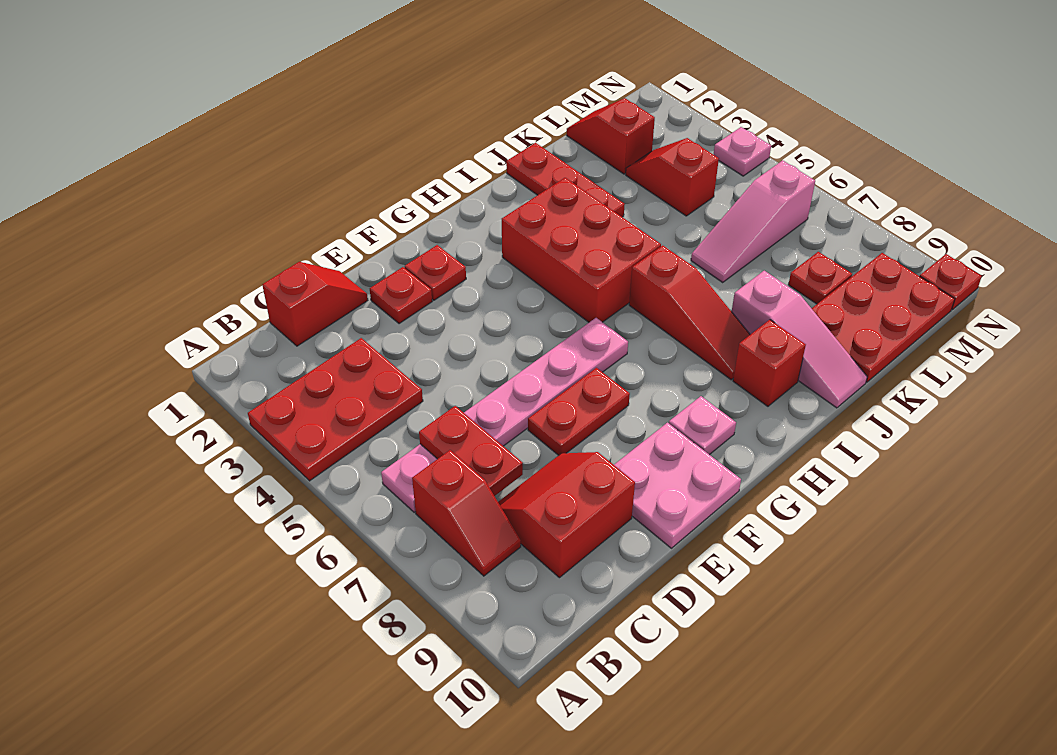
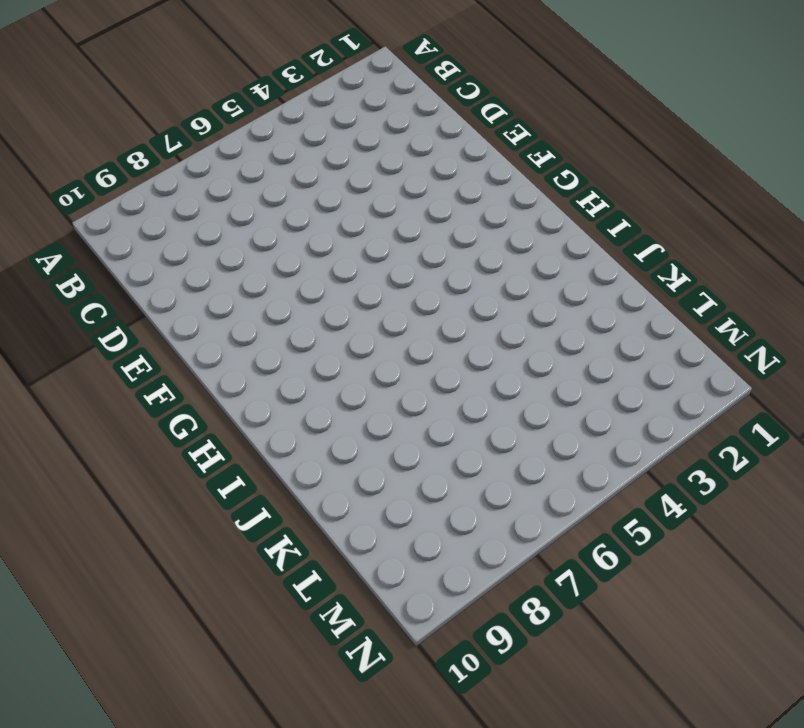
none -> red plate A3:C4 level 1
none -> pink plate B6:G6 level 1
none -> red slope B7:B8 level 1 top 7

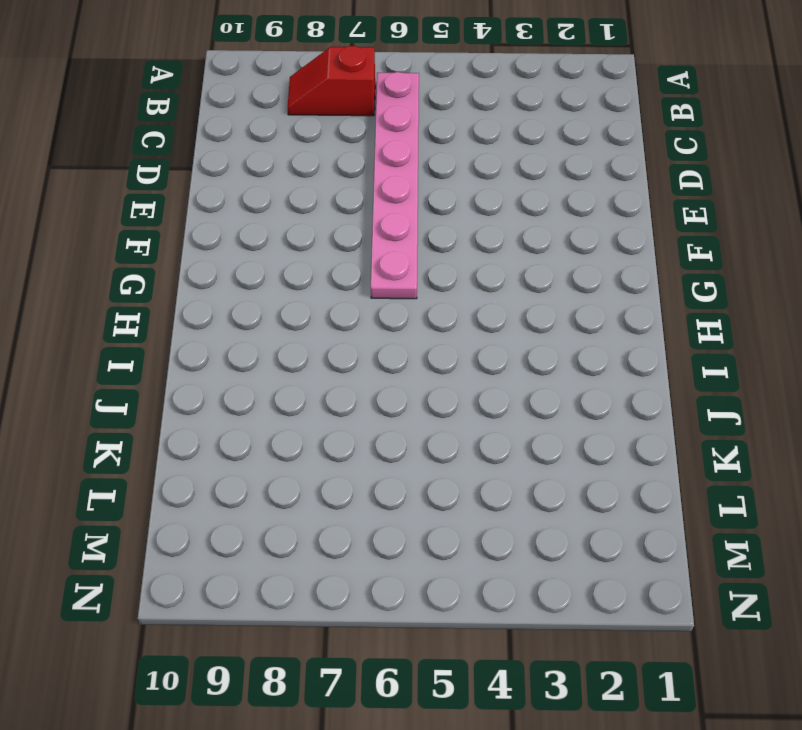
none -> red plate A3:C4 level 1
none -> red slope C1:D1 level 1 top C
none -> red slope C8:D9 level 1 top 9

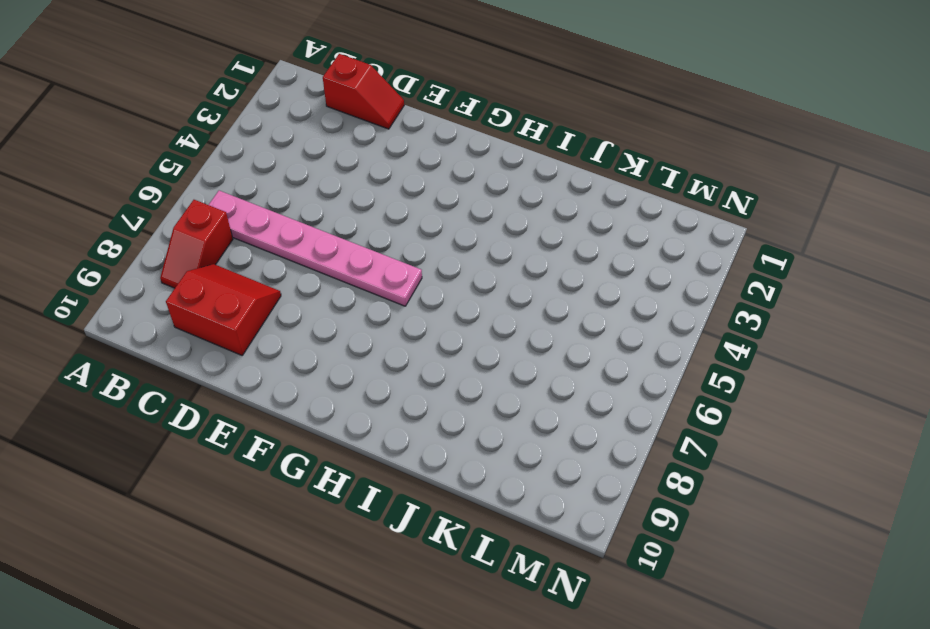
none -> red plate A3:C4 level 1
none -> red plate E2 level 1
none -> red plate E7:F7 level 1

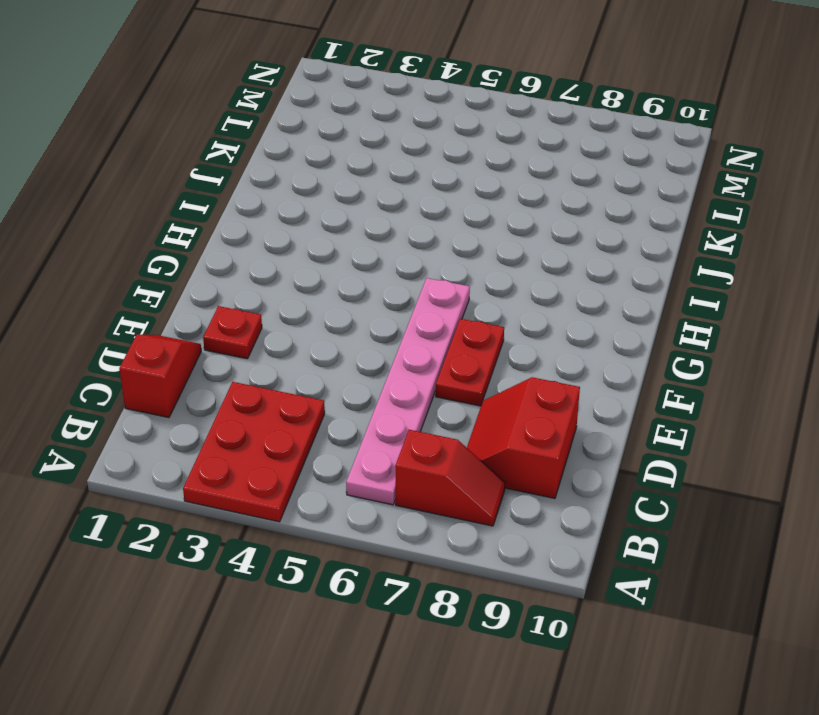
none -> pink plate E9:F10 level 1
none -> red plate F2 level 1
none -> pink plate G9 level 1

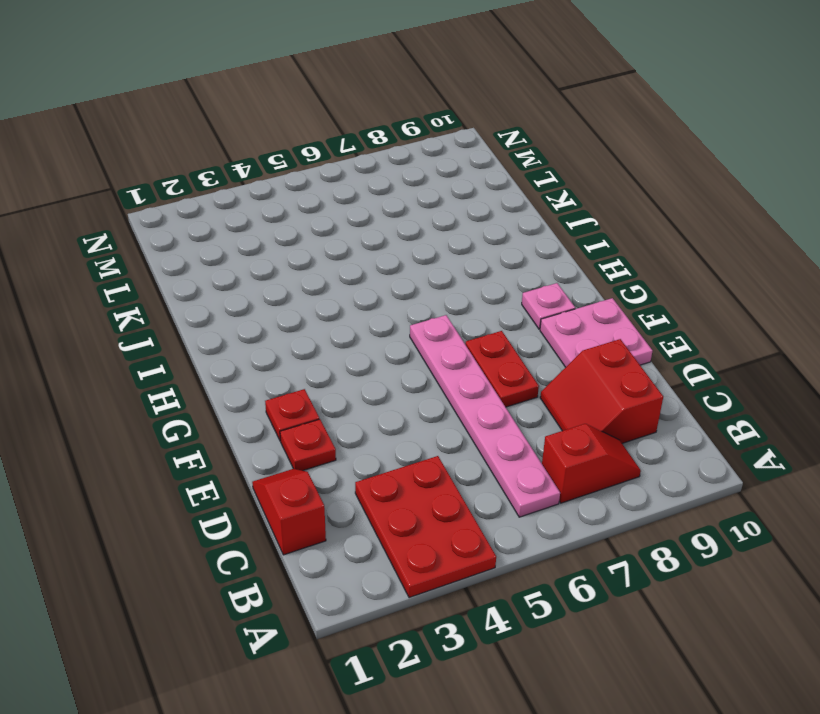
none -> red brick H3:I5 level 1
none -> red slope I6:I8 level 1 top 6
none -> red brick I9 level 1

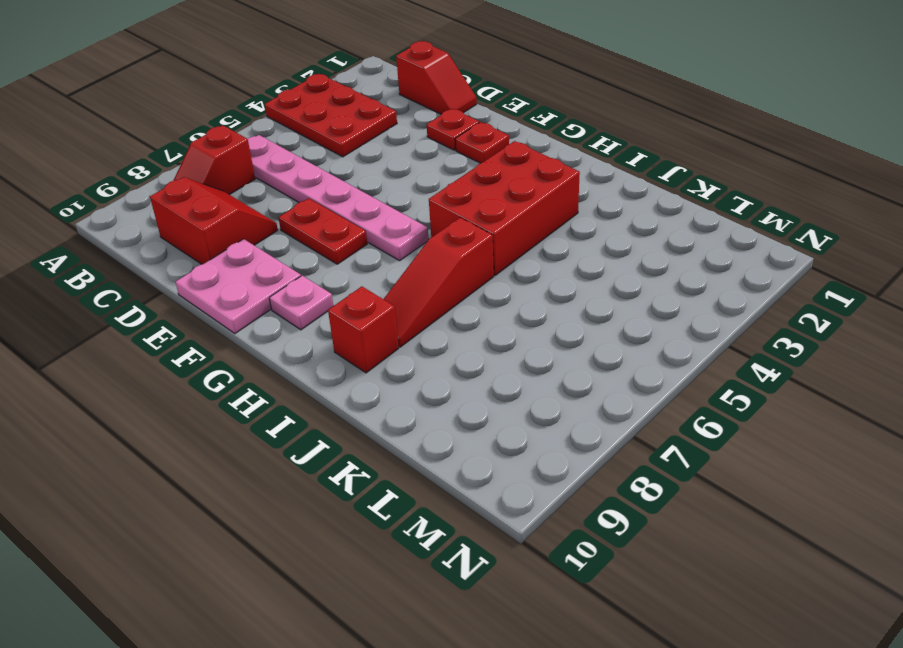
none -> red plate J1:J3 level 1
none -> pink slope J8:J10 level 1 top 8
none -> pink slope K6:M6 level 1 top M

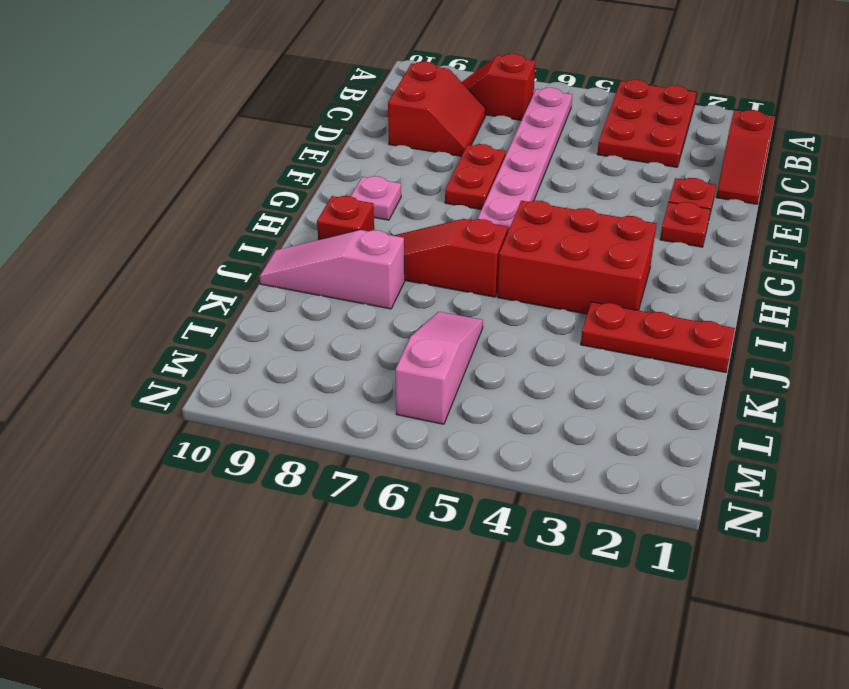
none -> pink plate E9:F10 level 1
none -> red plate K9:M10 level 1
none -> red slope L1:L2 level 1 top 2

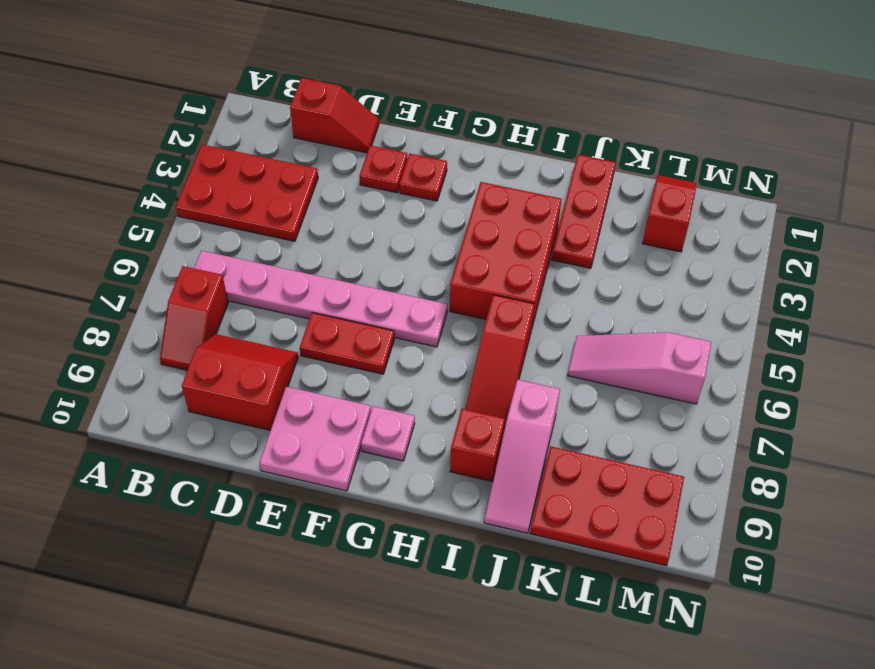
none -> red slope L3:L4 level 1 top 4
none -> red plate L8 level 1
none -> pink plate N4 level 1

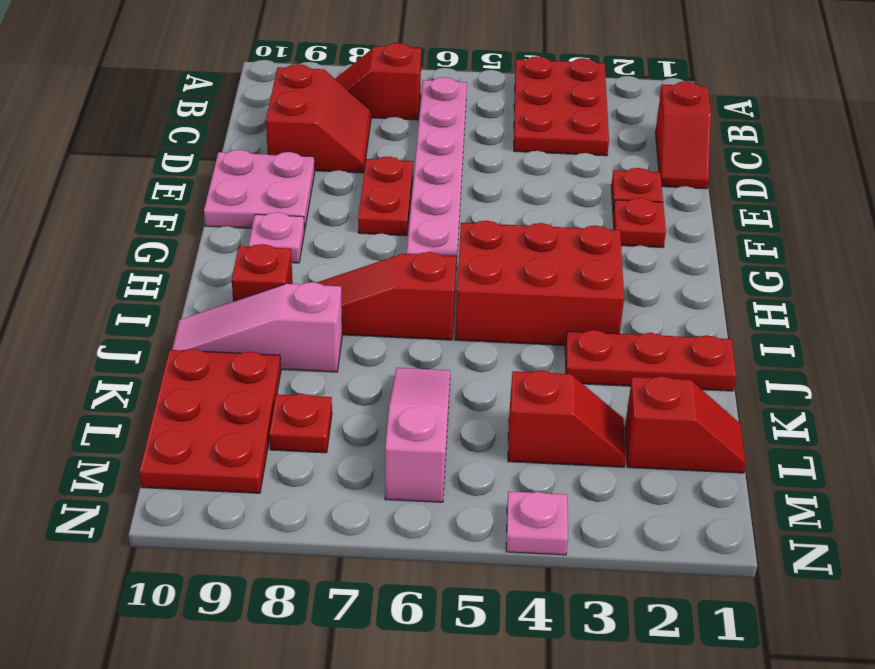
none -> red plate N10 level 1
none -> red plate C6:C7 level 2

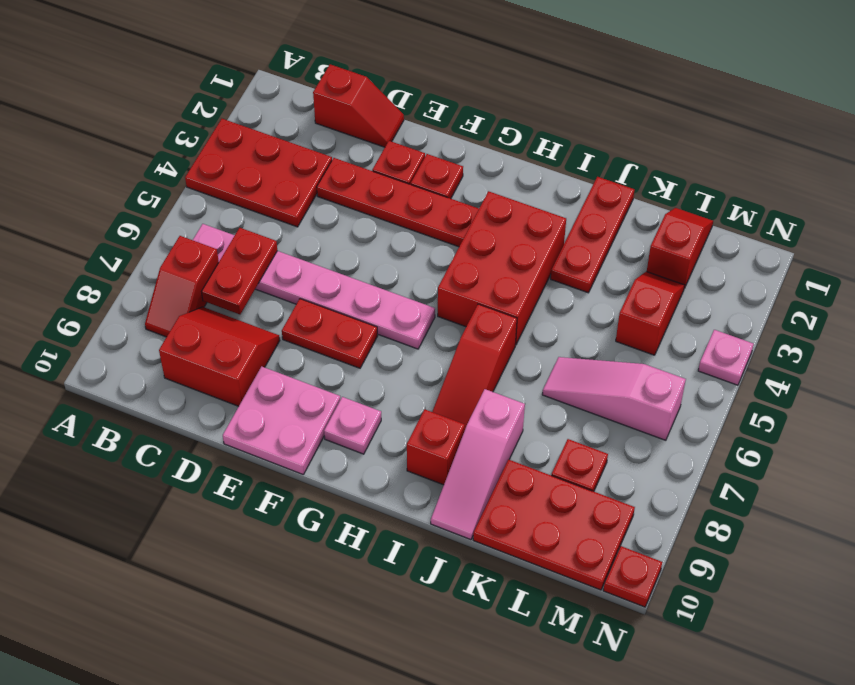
red plate D3:G3 level 1 -> none

